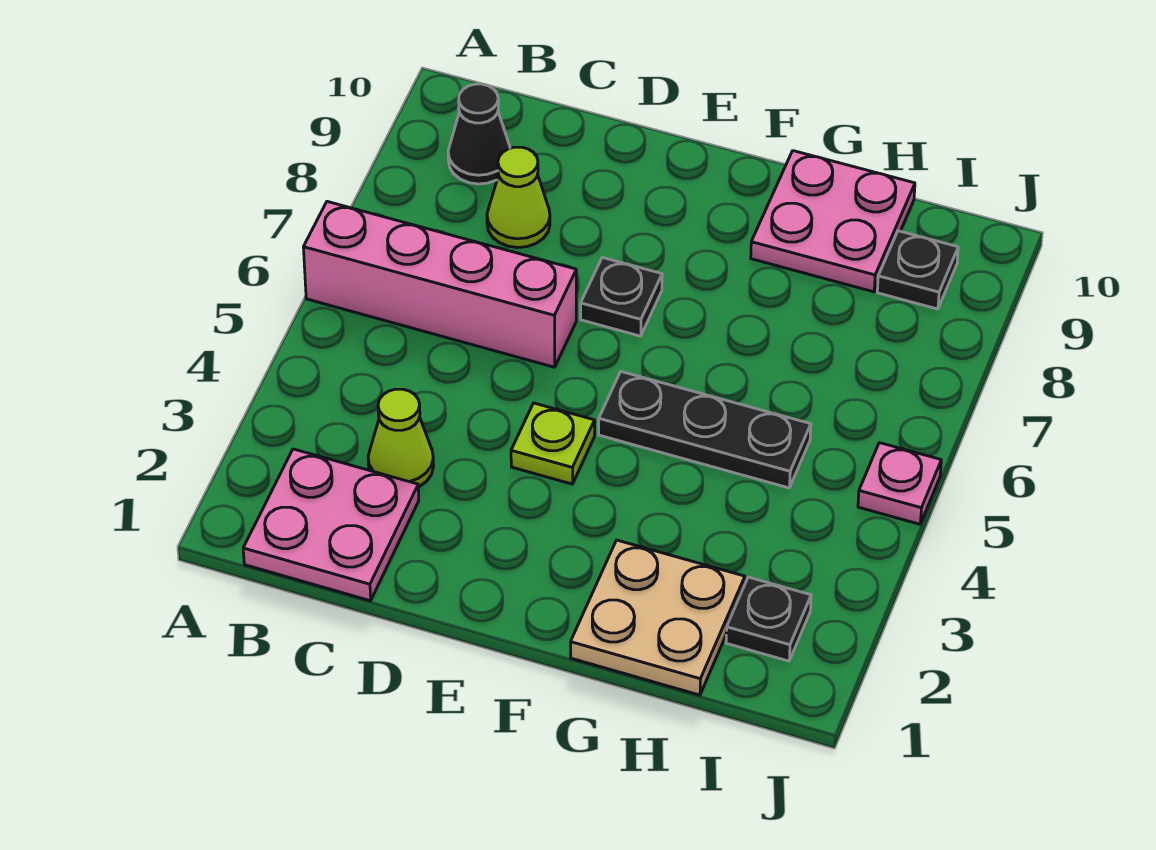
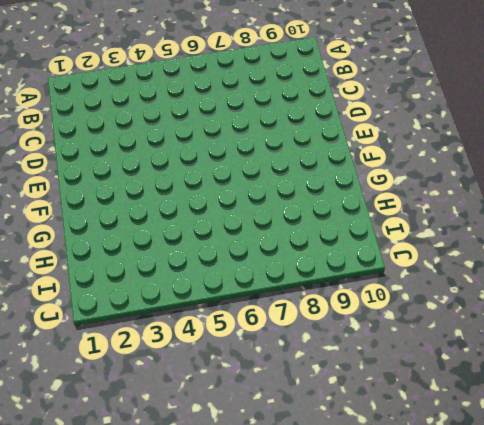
none -> pink brick A6:D6 level 1
none -> pink plate B1:C2 level 1
none -> black cone B9 level 1

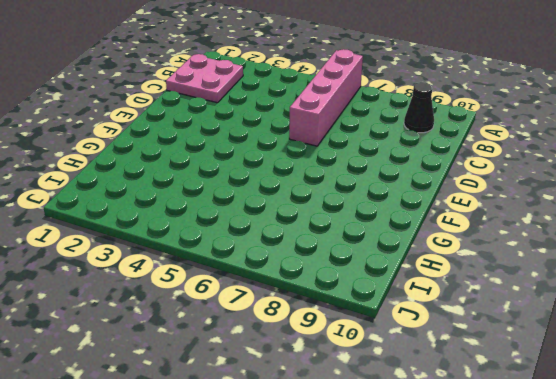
none -> lime cone C3 level 1
none -> lime cone C8 level 1
none -> lime plate E4 level 1

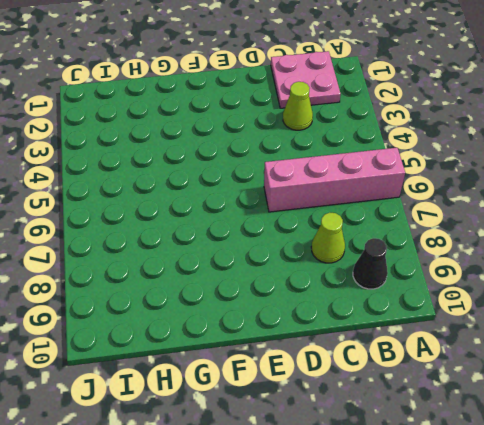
none -> lime plate E4 level 1
none -> black plate E7 level 1
none -> black plate F5:H5 level 1

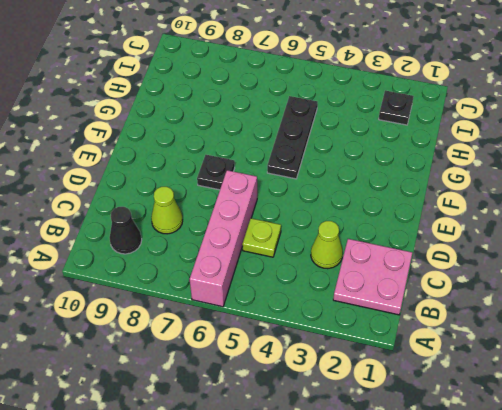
lime plate C5 level 1 -> lime plate E4 level 1
none -> tan plate G1:H2 level 1
none -> pink plate G9:H10 level 1
none -> black plate I9 level 1

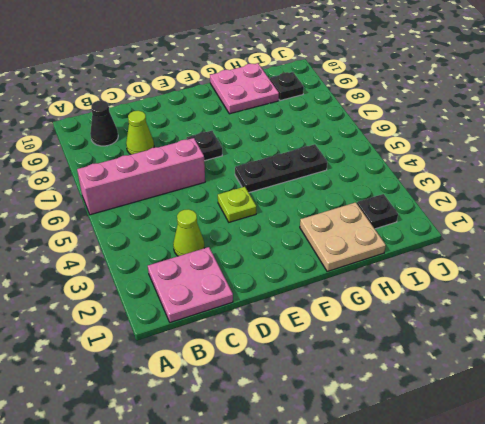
none -> pink plate J5 level 1

